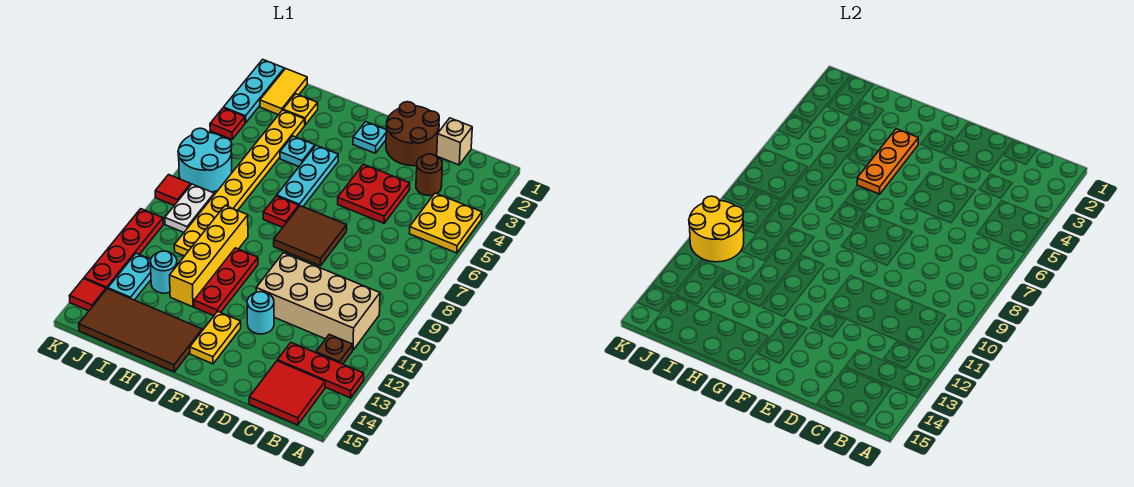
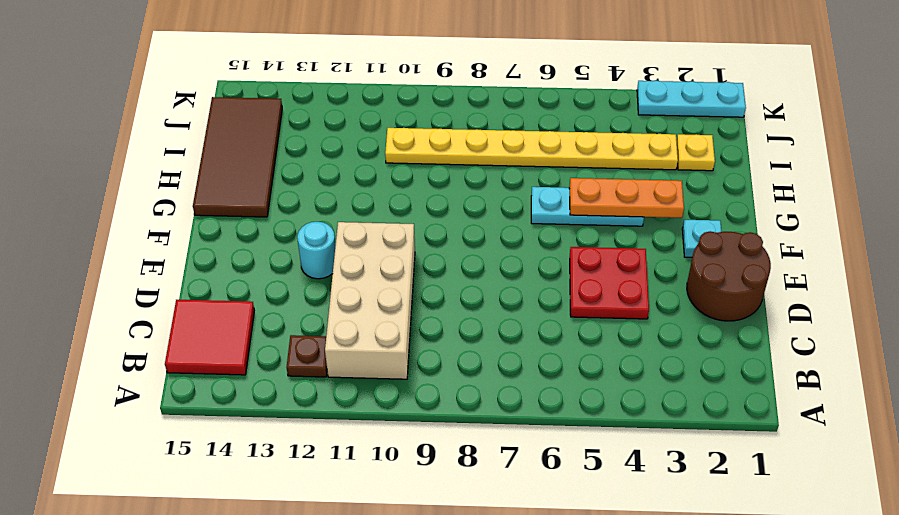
none -> yellow plate A4:B5 level 1
none -> red plate A13:C13 level 1
none -> tan brick C1 level 1
none -> brown round brick C3 level 1

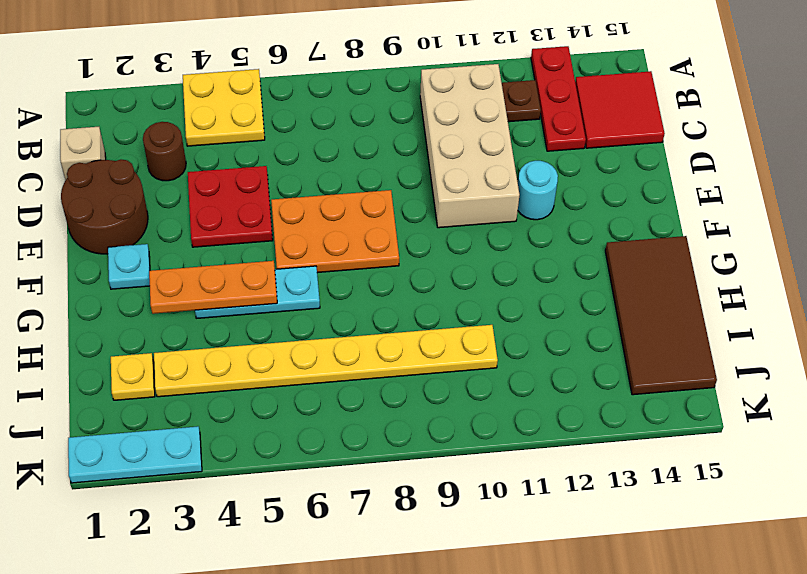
orange plate E6:F8 level 1 -> brown tile E7:F8 level 1
none -> yellow plate F13:F14 level 1
none -> red plate G7 level 1
none -> red plate G10:G12 level 1
none -> cyan plate H4 level 1

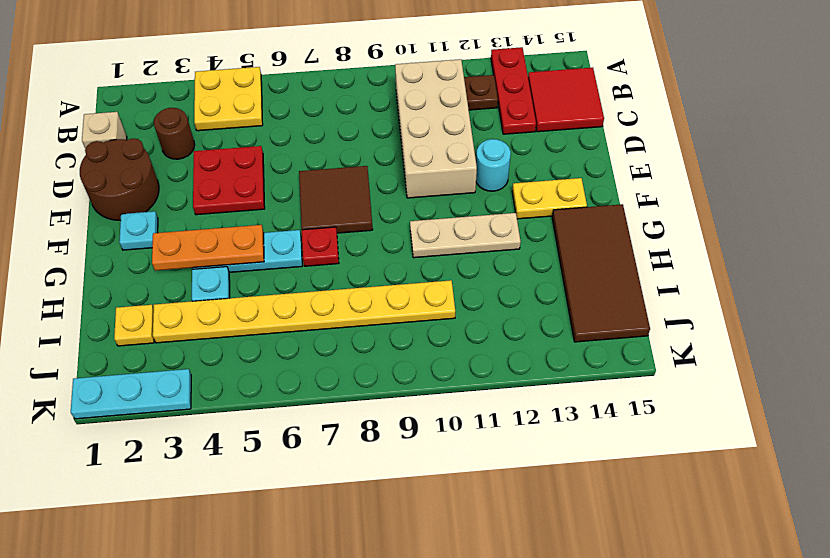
tan plate G10:G12 level 1 -> red plate G10:G12 level 1
none -> yellow brick H9:H12 level 1
none -> cyan round brick I12 level 1
none -> yellow tile J1:J2 level 1
none -> cyan round brick J6:K7 level 1

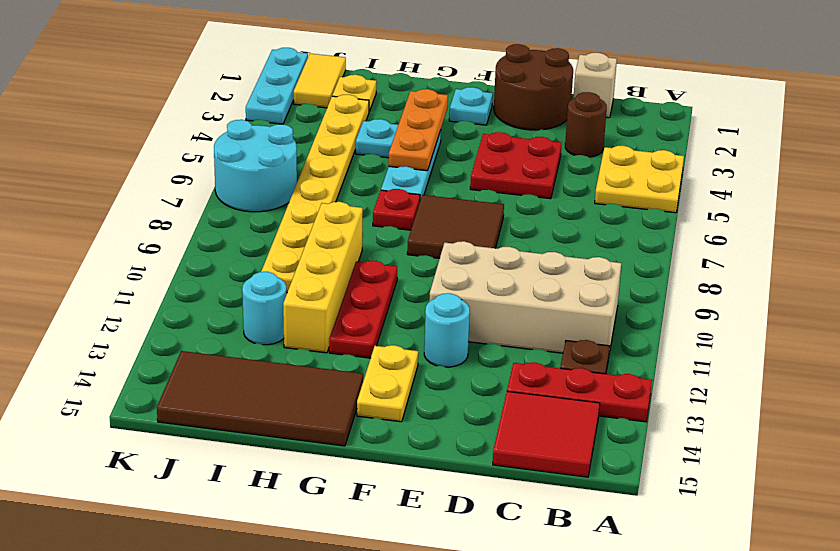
none -> white plate J8:J9 level 1
none -> cyan plate J12:J13 level 1
none -> red plate K4 level 1
none -> red tile K8 level 1

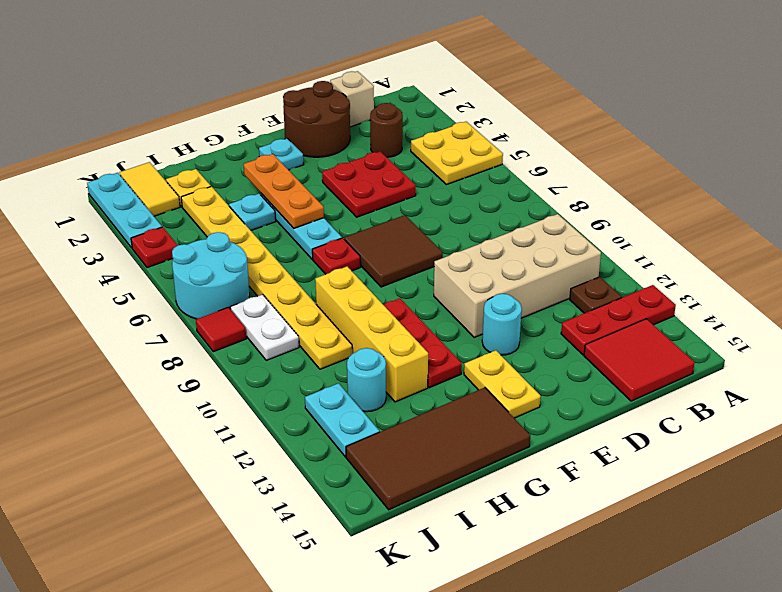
none -> red plate K10:K13 level 1
none -> red tile K14 level 1
none -> yellow round brick J10:K11 level 2

